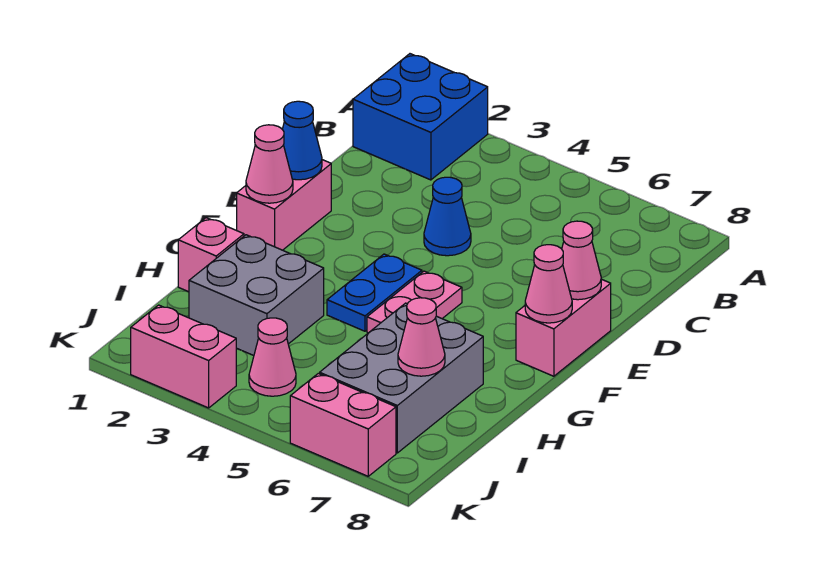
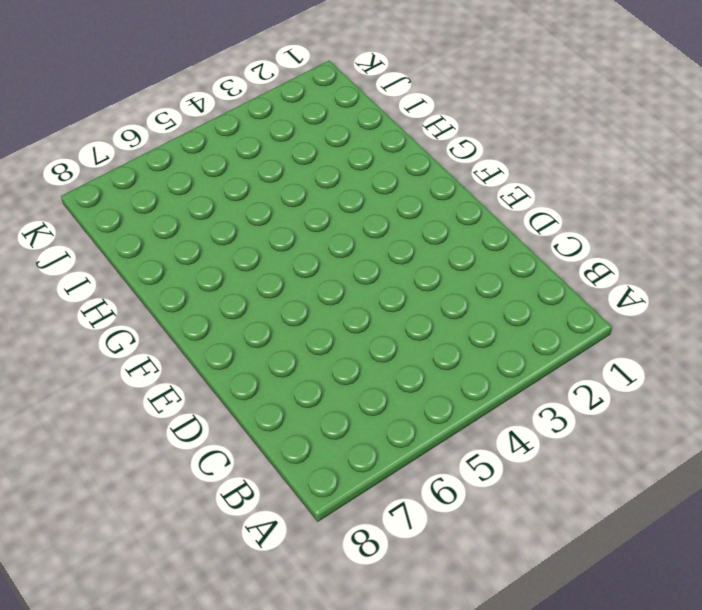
none -> blue brick A1:B2 level 1
none -> blue cone D4 level 1
none -> pink brick E1:F1 level 1

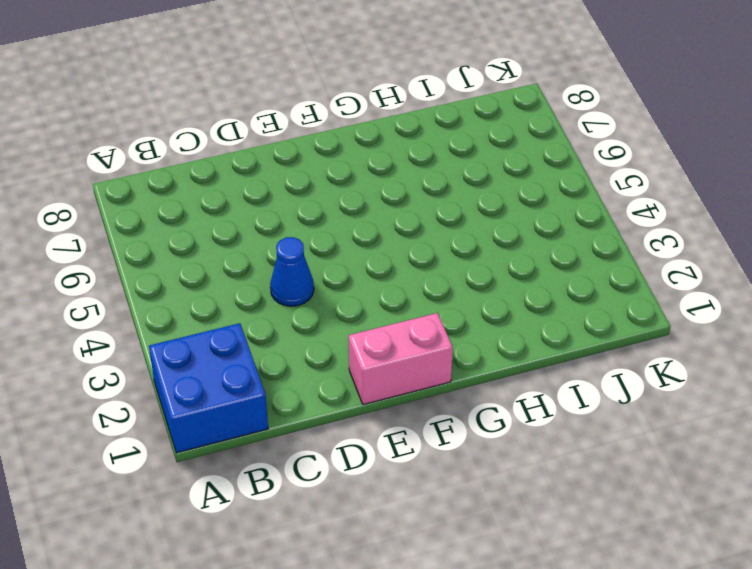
none -> pink brick E8:F8 level 1
none -> blue plate F4:G4 level 1
none -> pink plate F5:G5 level 1

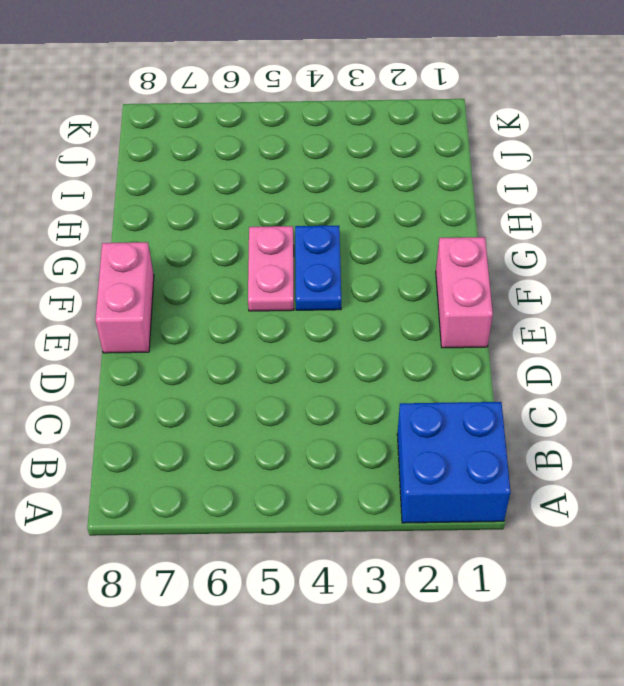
none -> blue cone D4 level 1
none -> pink brick H1 level 1
none -> grey brick H2:I3 level 1

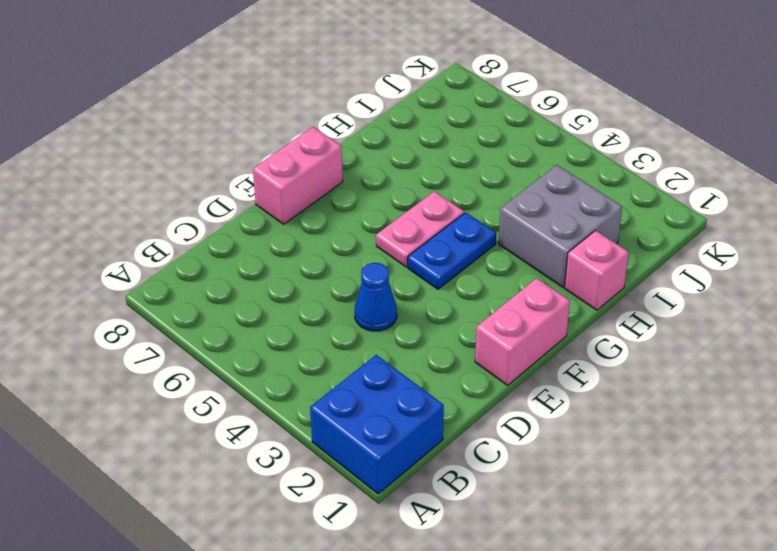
none -> grey brick H6:J7 level 1
none -> pink cone J4 level 1
none -> pink brick K2:K3 level 1

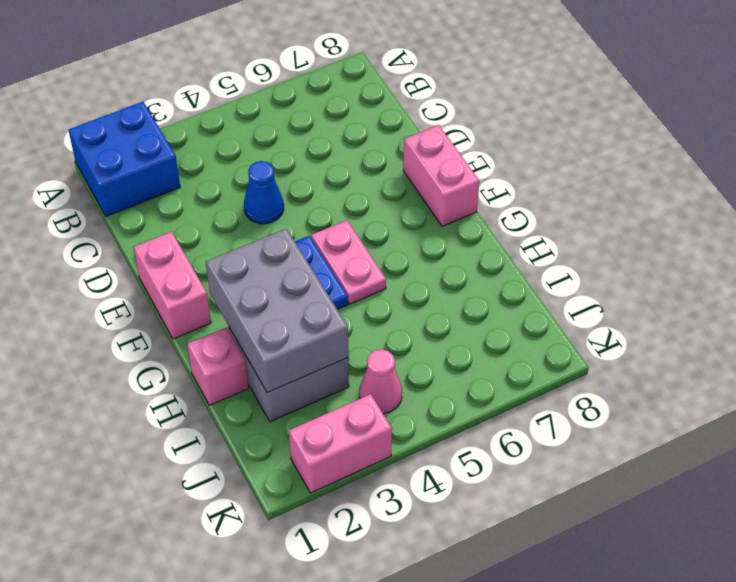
grey brick G2:I3 level 2 -> grey brick H6:J7 level 1
none -> pink brick K6:K7 level 1
none -> blue cone E1 level 2
none -> pink cone E8 level 2

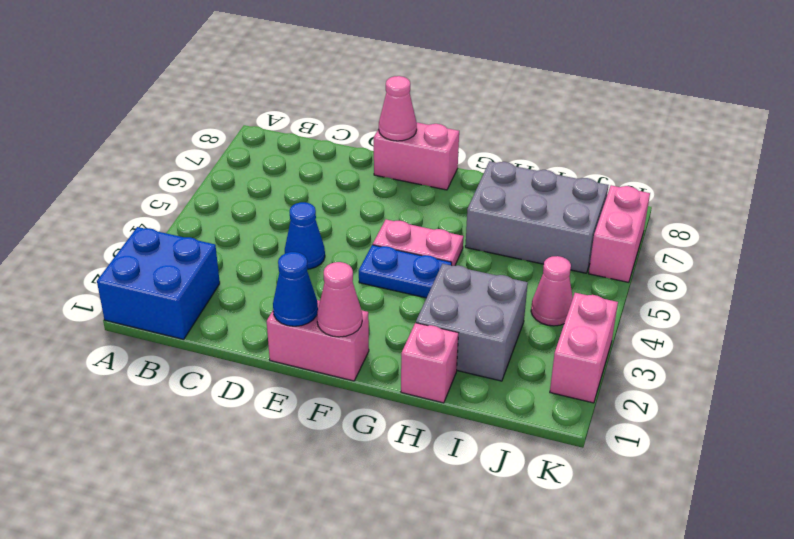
none -> pink cone F8 level 2
none -> pink cone I7 level 2

